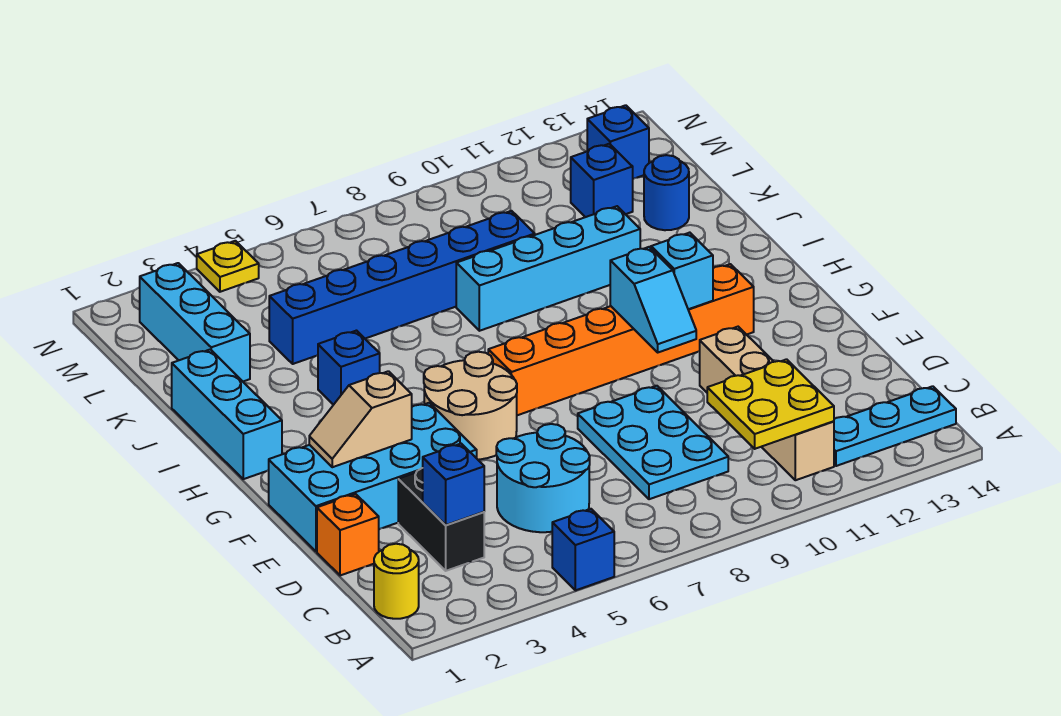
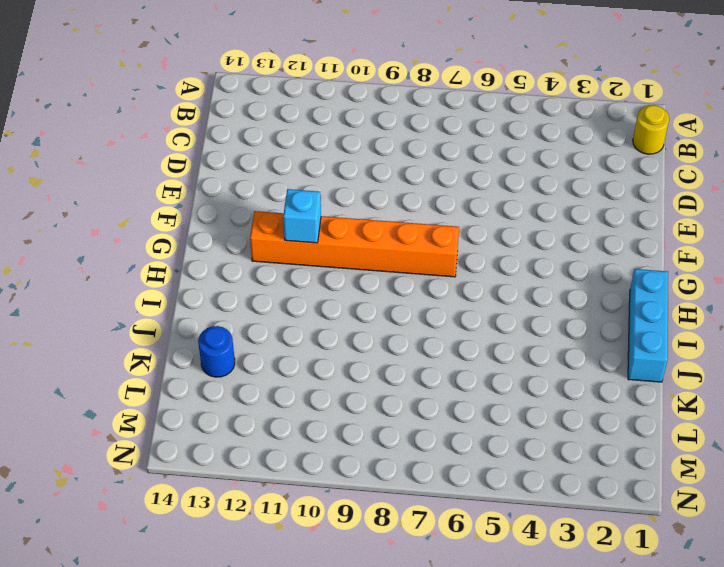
none -> blue brick A5 level 1
none -> tan brick B11:E11 level 1
none -> cyan plate B12:B14 level 1

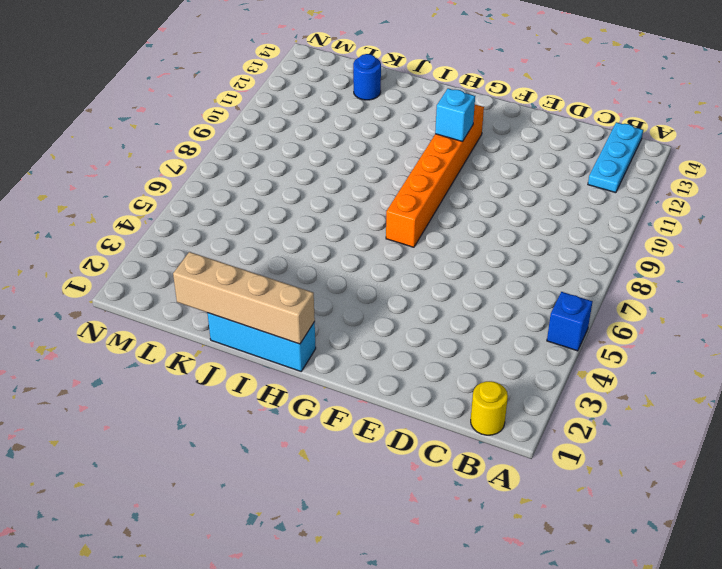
tan brick H1:K1 level 2 -> tan brick B11:E11 level 1
none -> black brick C3:D3 level 1
none -> cyan round brick C5:D6 level 1
none -> cyan plate C8:E9 level 1

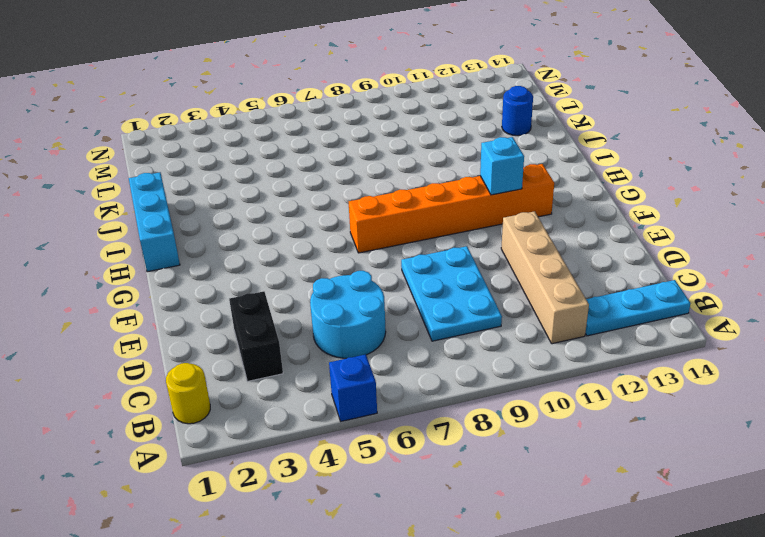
none -> orange brick D1 level 1
none -> cyan brick E1:F4 level 1
none -> tan round brick F5:G6 level 1

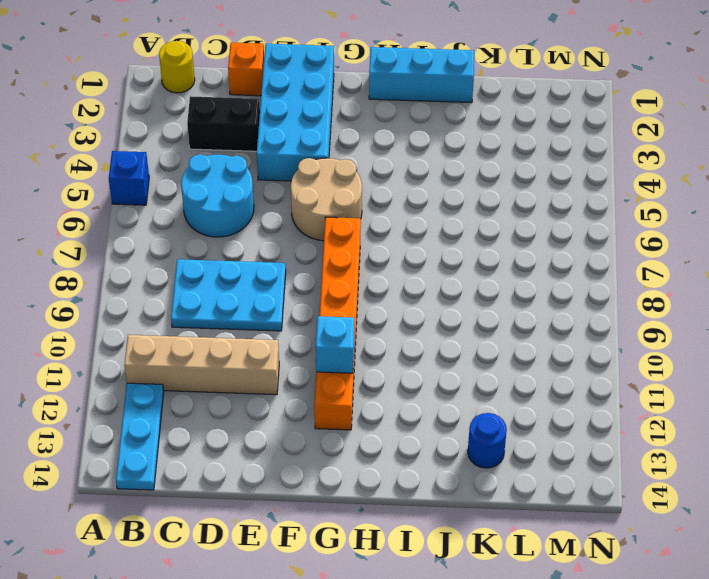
none -> blue brick I4 level 1
none -> cyan brick J8:J11 level 1
none -> cyan brick K2:M2 level 1

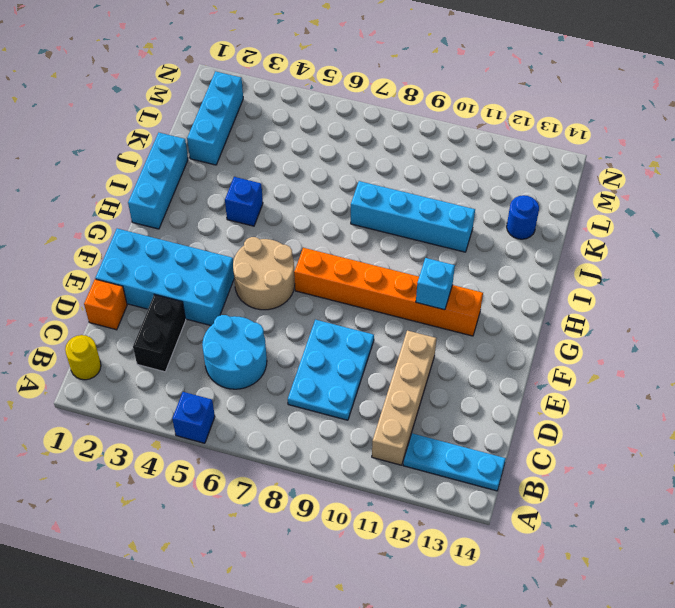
none -> blue brick K4:K9 level 1
none -> blue brick L12 level 1
none -> blue brick M13 level 1

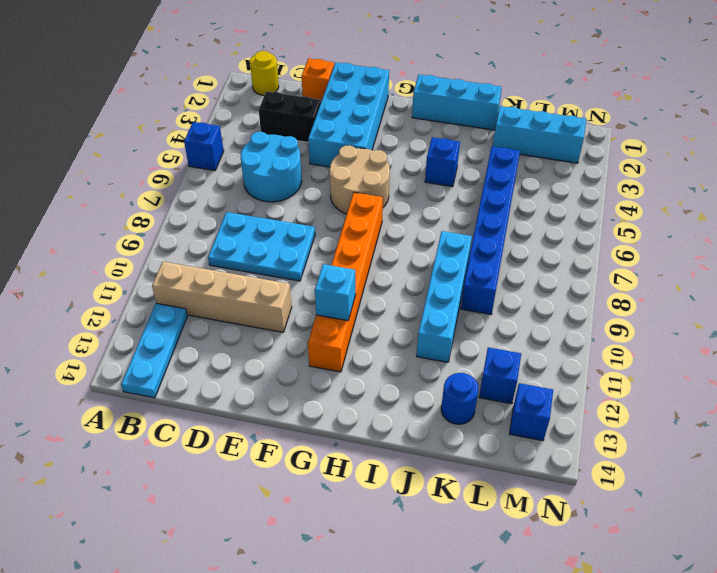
none -> yellow plate N4 level 1
none -> yellow plate B10:C11 level 2
none -> blue brick C3 level 2

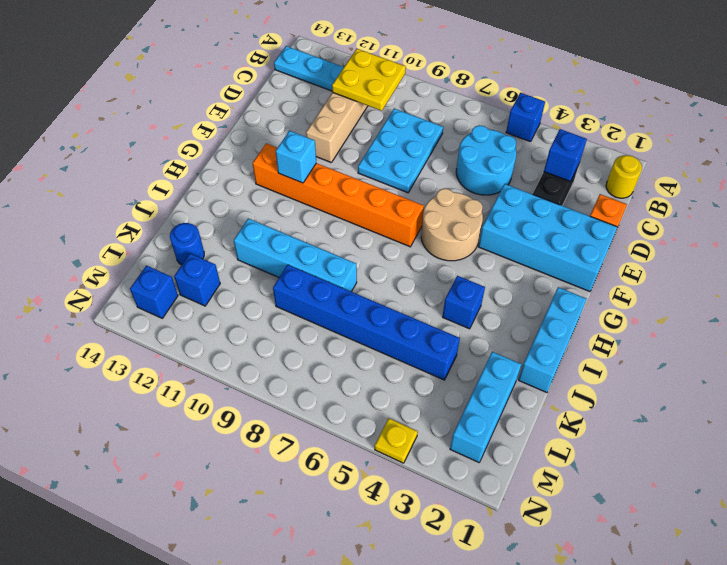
none -> tan slope F2:F3 level 2 top 3
none -> cyan slope F10:G10 level 2 top G

